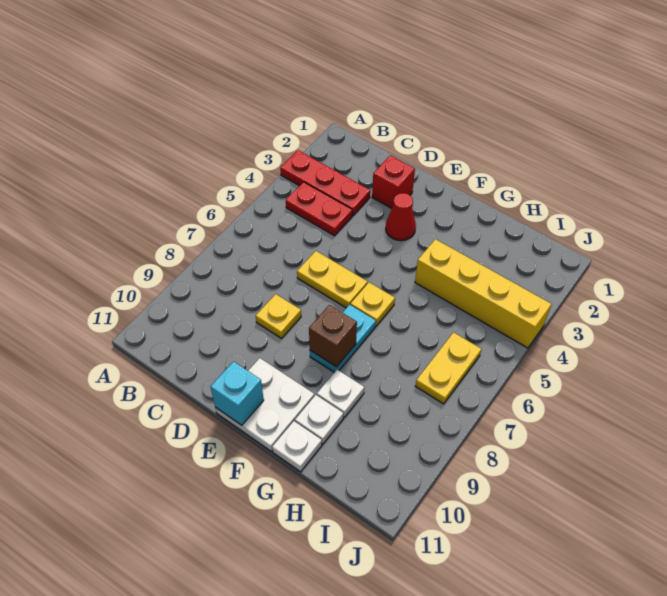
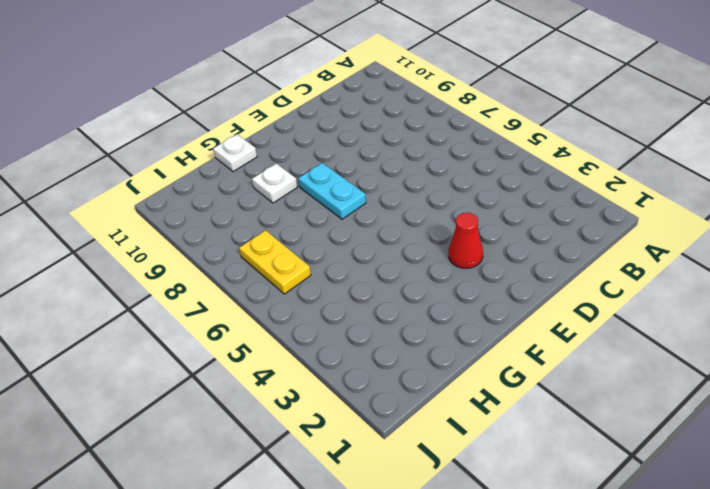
none -> red plate A3:C3 level 1
none -> red plate B4:C4 level 1
none -> red brick D2 level 1

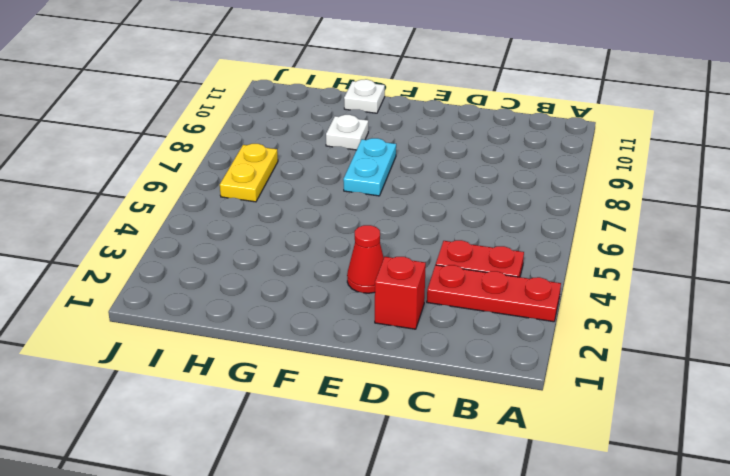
none -> yellow plate D6:E6 level 1
none -> yellow plate D8 level 1
none -> white plate E10:F11 level 1

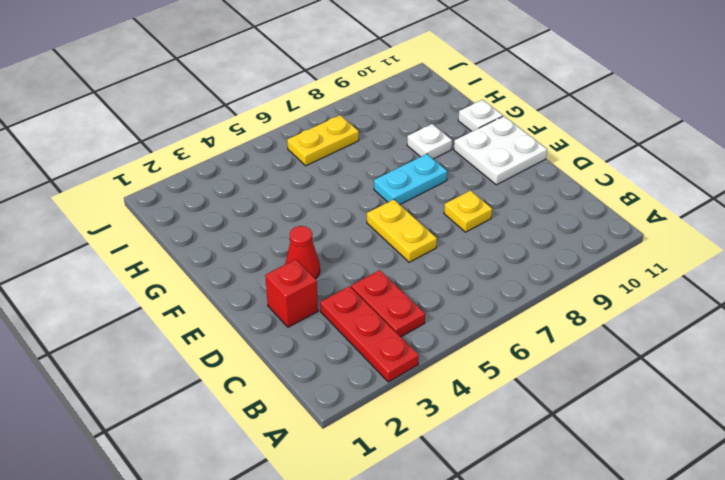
none -> yellow plate F6 level 1
none -> yellow brick G4:J4 level 1
none -> white plate G10 level 1

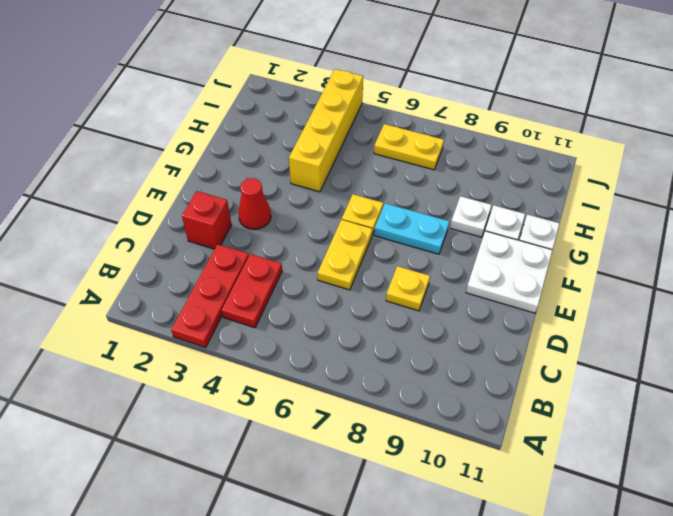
none -> cyan brick E11 level 2
none -> brown brick F8 level 2

